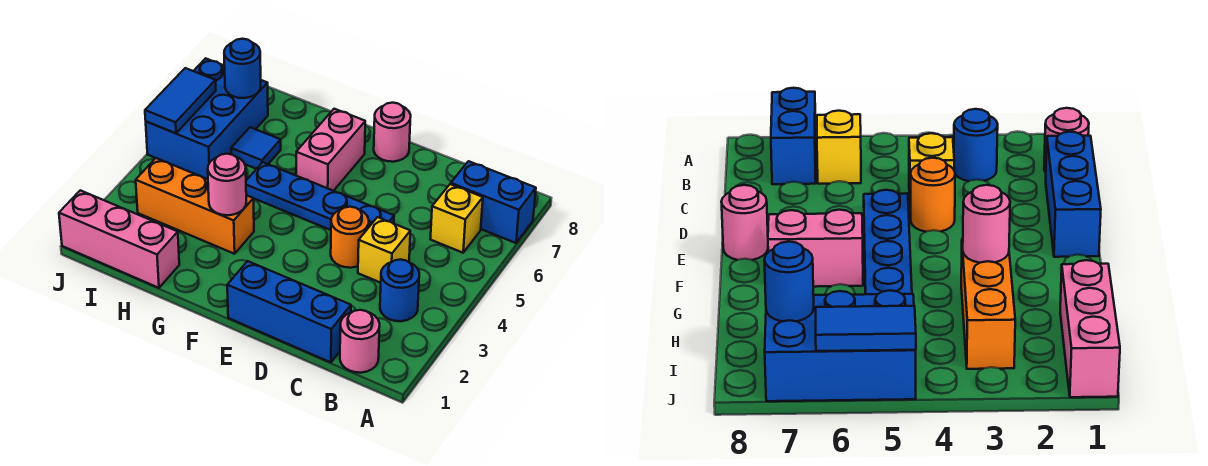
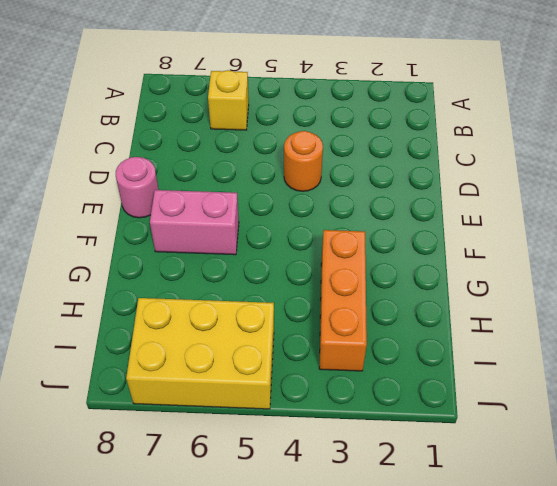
yellow brick I5:J7 level 1 -> blue brick I5:J7 level 1
none -> blue brick A7:B7 level 1
none -> pink round brick B1 level 1
none -> blue round brick B3 level 1

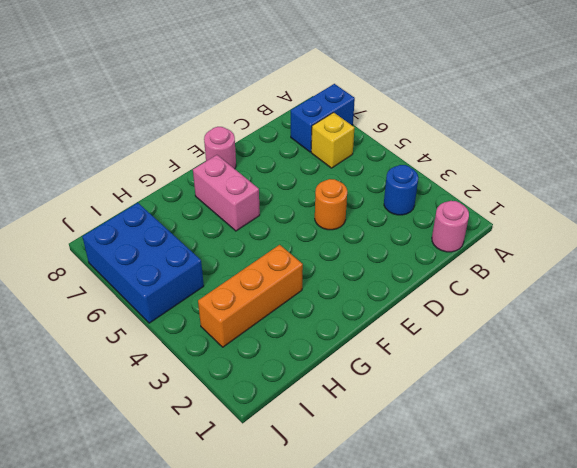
none -> blue brick C1:E1 level 1
none -> yellow brick C4 level 1
none -> blue plate D5:G5 level 1

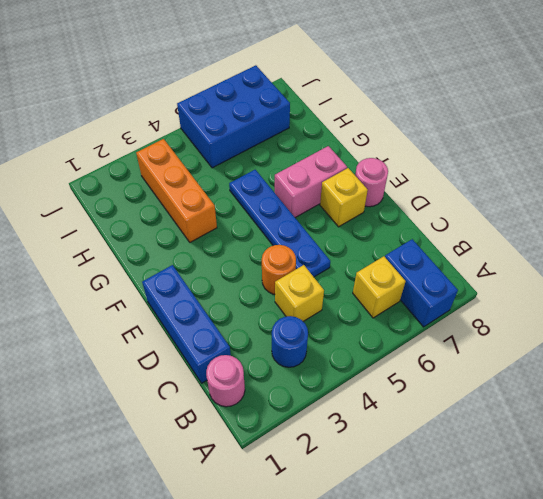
yellow brick E7 level 1 -> none
none -> pink brick H1:J1 level 1
none -> blue tile H6 level 1
none -> pink round brick G3 level 2

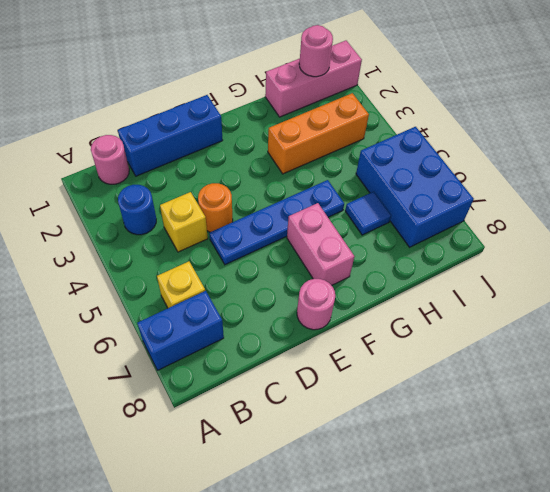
pink round brick I1 level 2 -> pink round brick G3 level 2
none -> blue round brick I7 level 2
none -> blue tile J5:J6 level 2

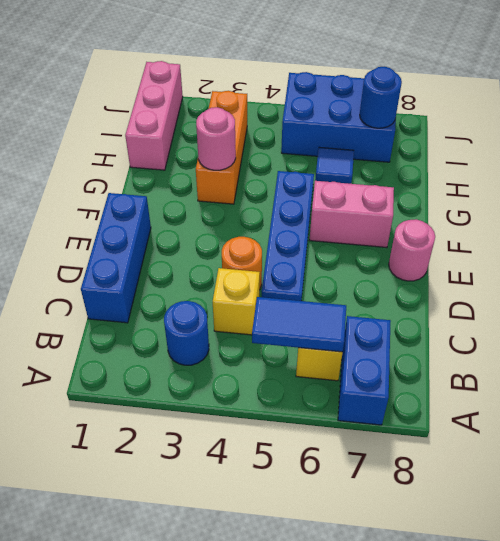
blue tile B5:B6 level 2 -> blue tile J5:J6 level 2
none -> pink round brick B1 level 1

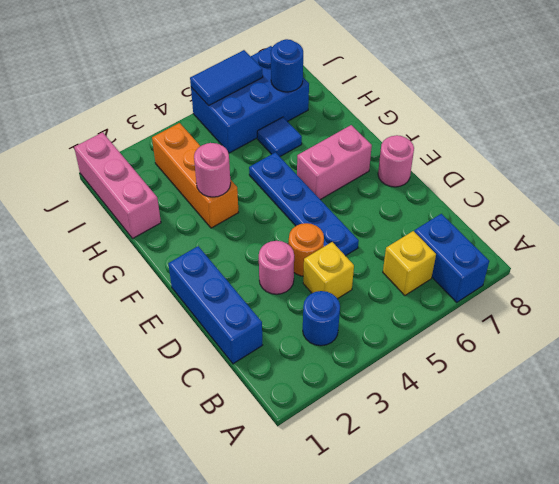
pink round brick D3 level 1 -> pink round brick B1 level 1

